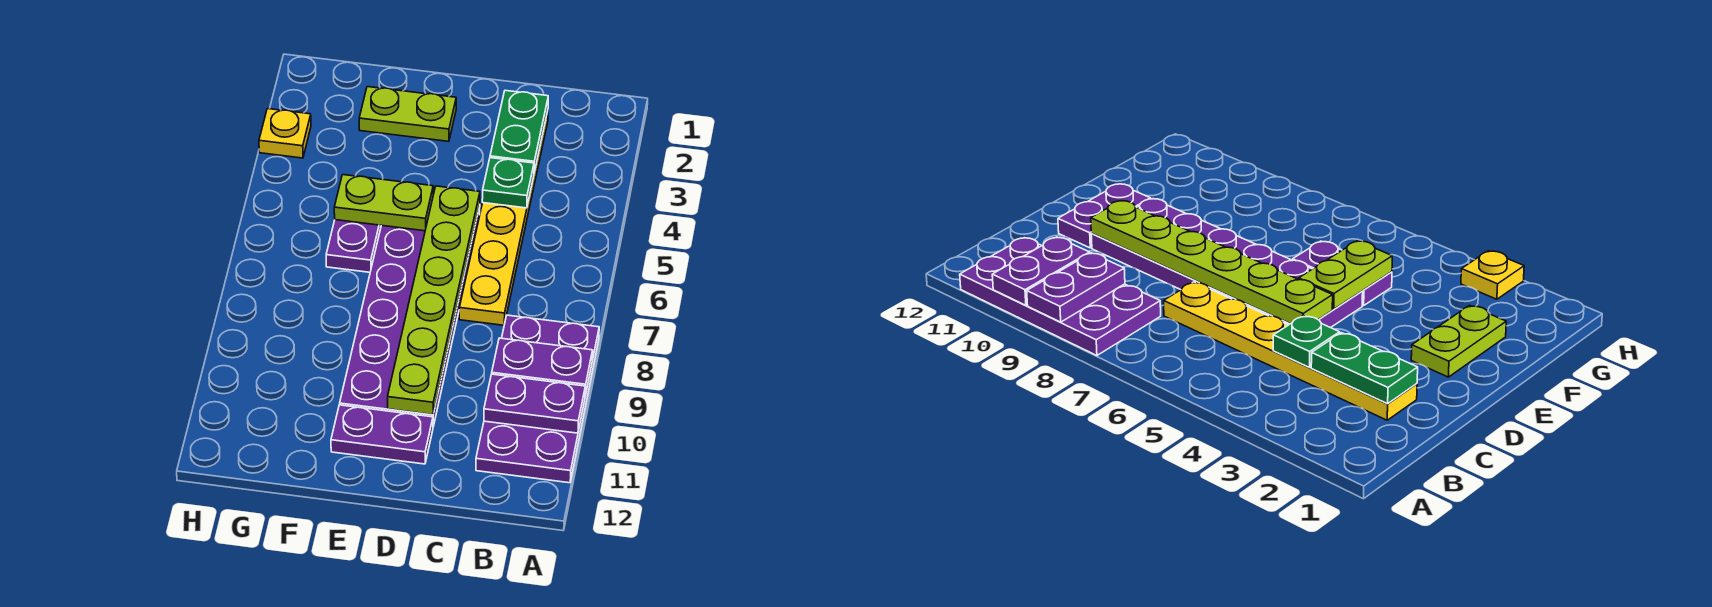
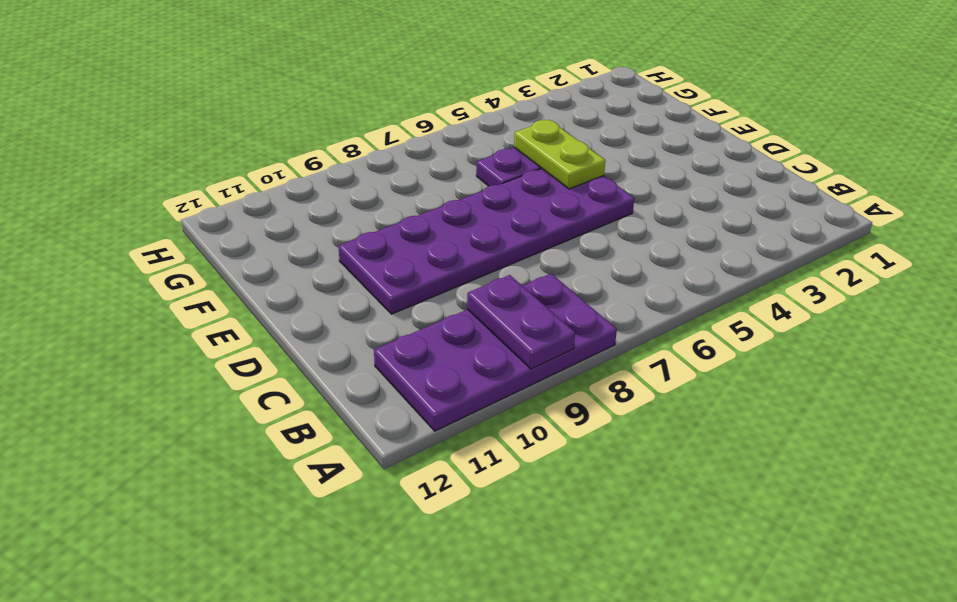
none -> yellow plate C2:C7 level 1
none -> purple plate D11:E11 level 1
none -> lime plate E2:F2 level 1

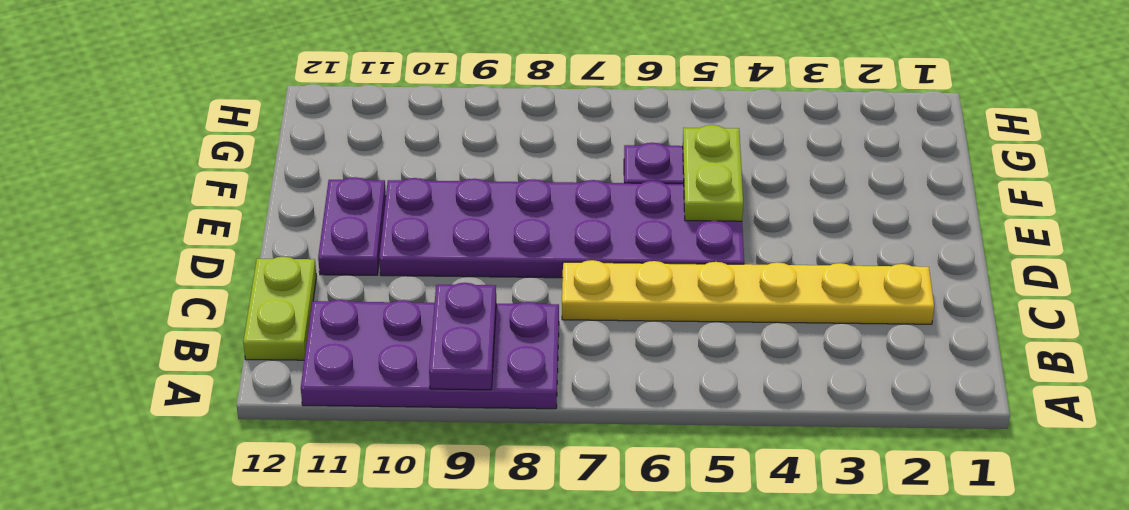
lime plate B12:C12 level 1 -> lime plate E2:F2 level 1
none -> yellow plate H3 level 1
none -> purple plate A10:B10 level 2
none -> green plate C2:C3 level 2

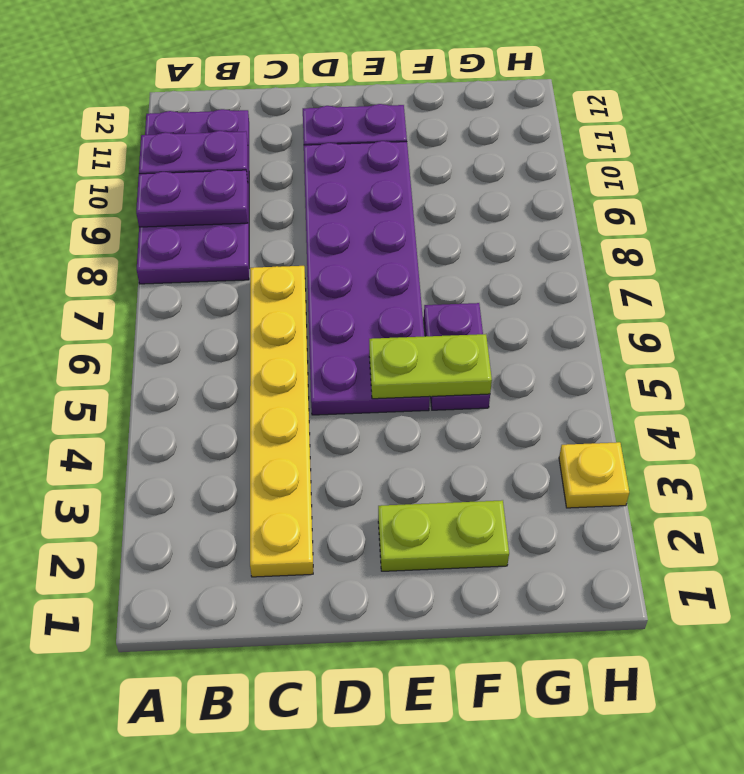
none -> green plate C2:C3 level 2
none -> green plate C4 level 2
none -> lime plate D5:D10 level 2

